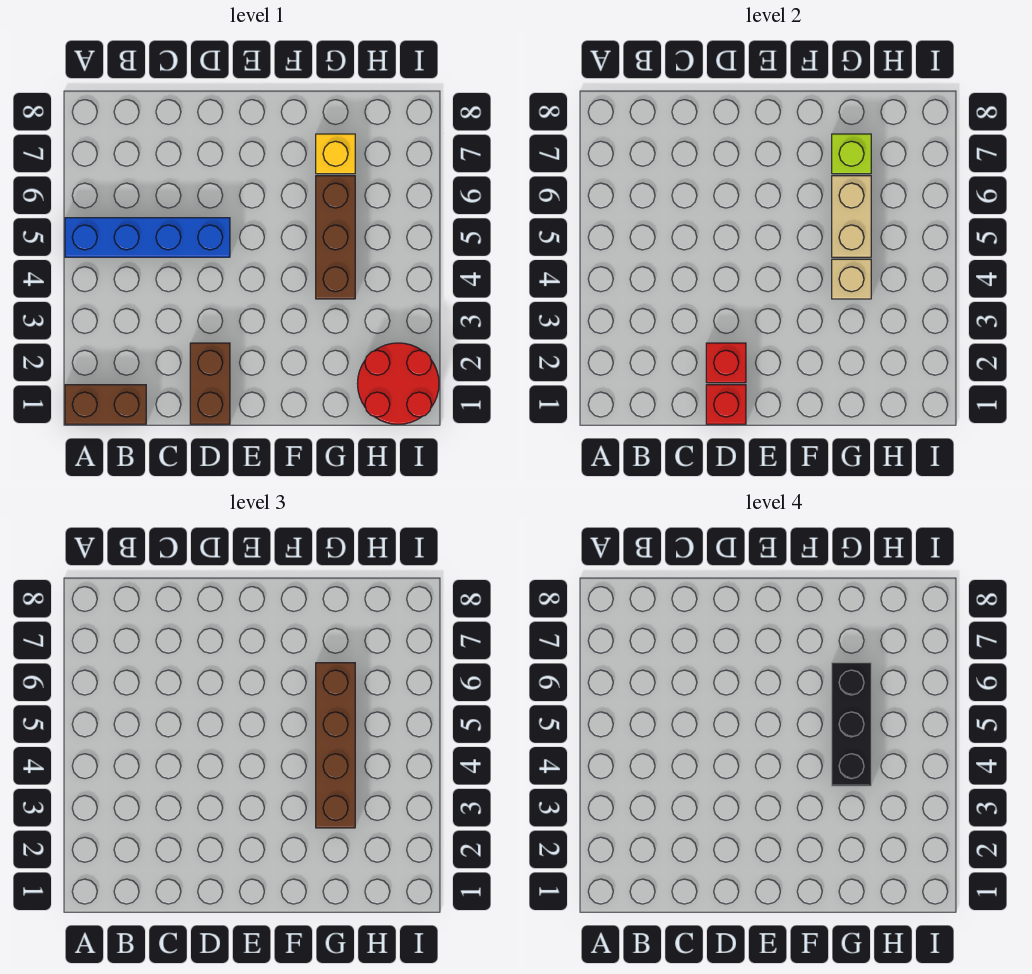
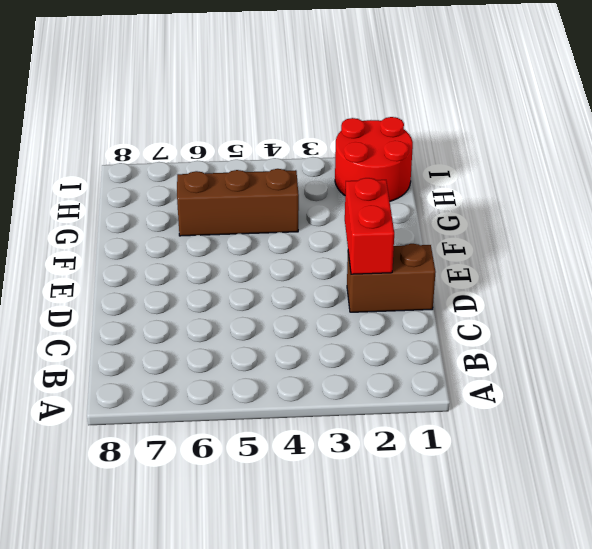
red brick D2:E2 level 2 -> red brick D2 level 2
none -> brown brick A1:B1 level 1
none -> blue brick A5:D5 level 1
none -> yellow brick G7 level 1

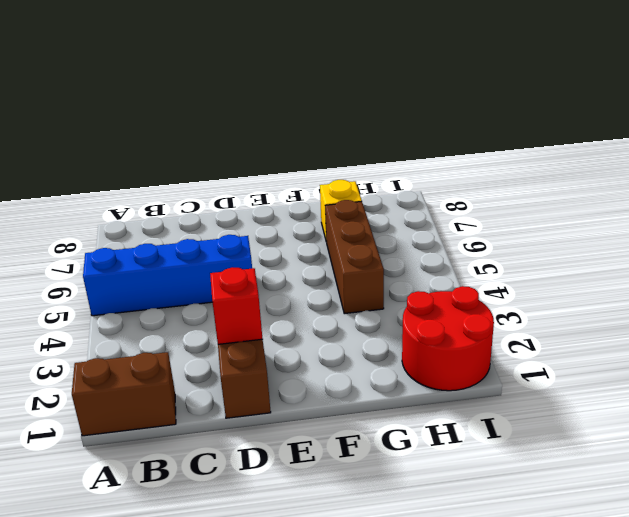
none -> red brick D1 level 2
none -> tan brick G4 level 2
none -> tan brick G5:G6 level 2

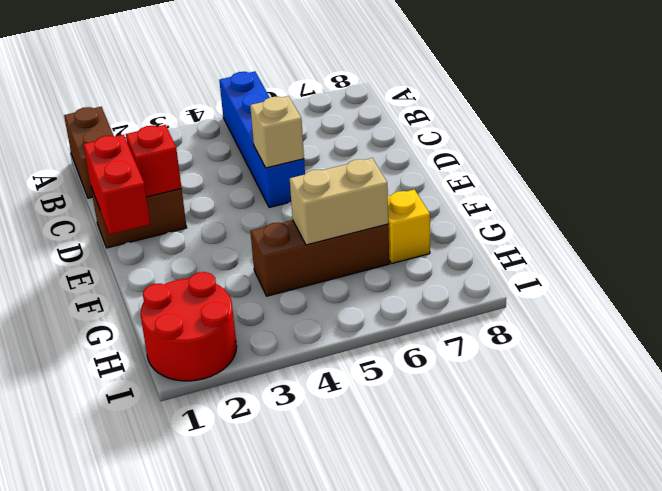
red brick D1:E1 level 2 -> red brick D1 level 2
tan brick D5 level 2 -> tan brick G4 level 2
none -> lime brick G7 level 2
none -> brown brick G3:G6 level 3
none -> black brick G4:G6 level 4

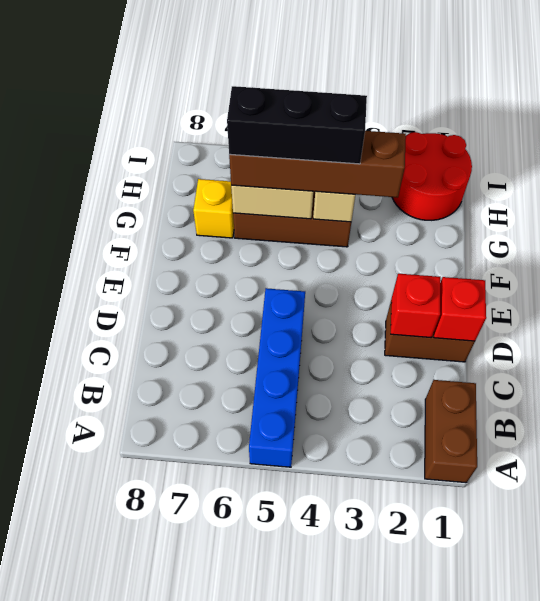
none -> lime brick G7 level 2

